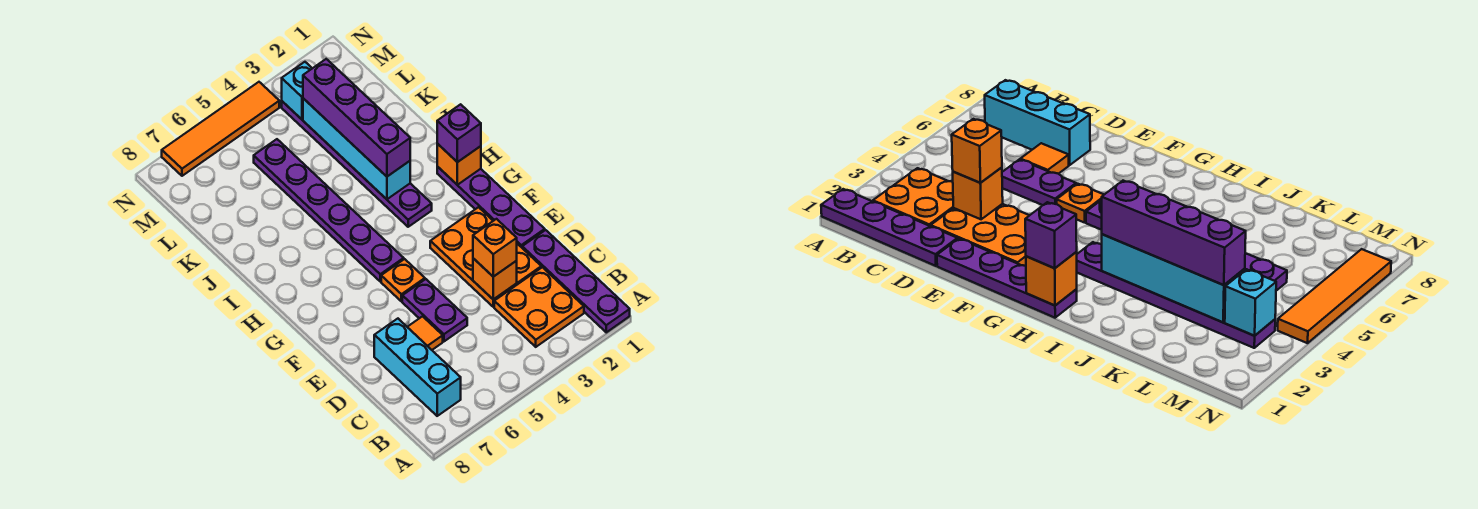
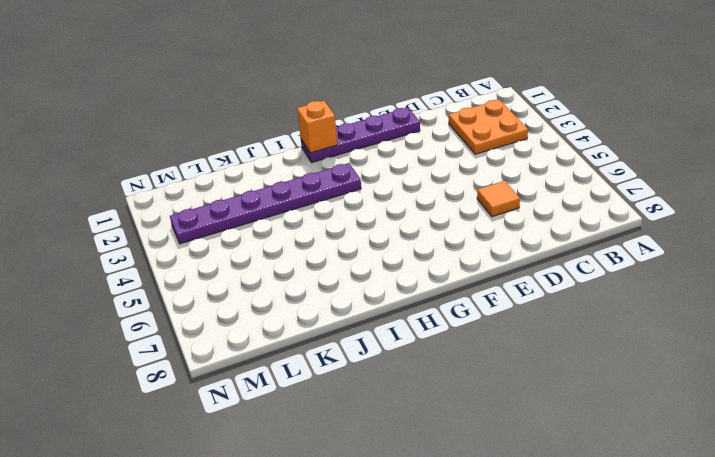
none -> purple plate A1:D1 level 1
none -> cyan brick B7:D7 level 1
none -> orange plate D2:F3 level 1

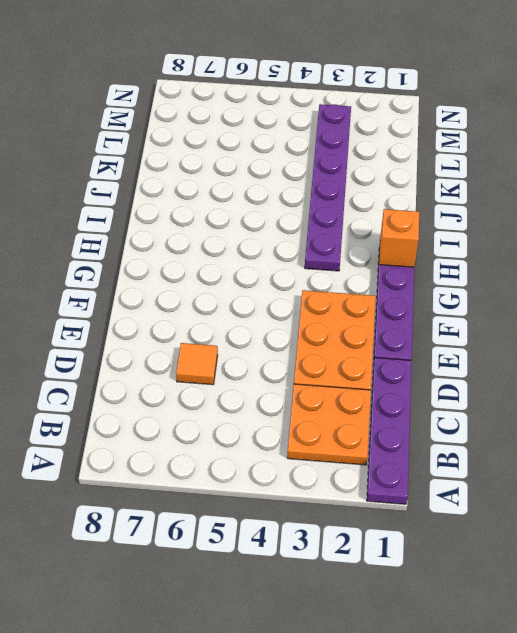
none -> cyan brick B7:D7 level 1
none -> purple plate D5:E5 level 1
none -> orange plate F5 level 1

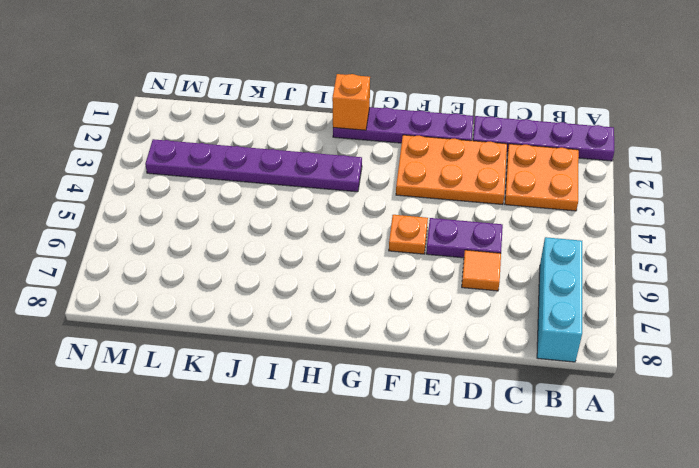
cyan brick B6:B8 level 1 -> cyan brick B7:D7 level 1
none -> purple plate G5:L5 level 1
none -> orange tile N4:N7 level 1
none -> orange brick D3 level 2

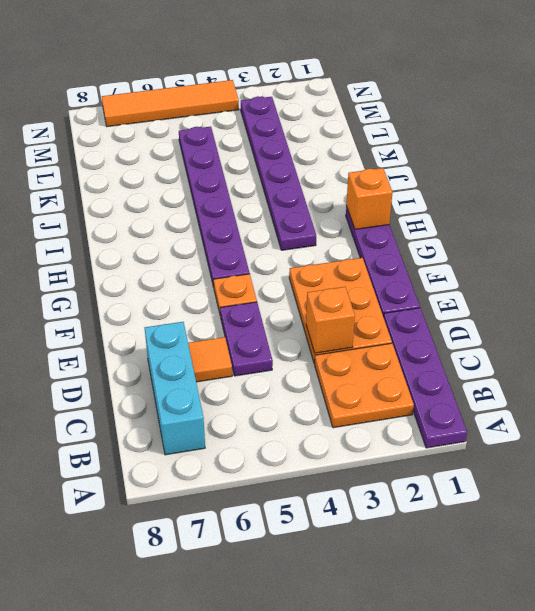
none -> cyan brick I3:L3 level 2
none -> cyan brick M3 level 2
none -> orange brick D3 level 3

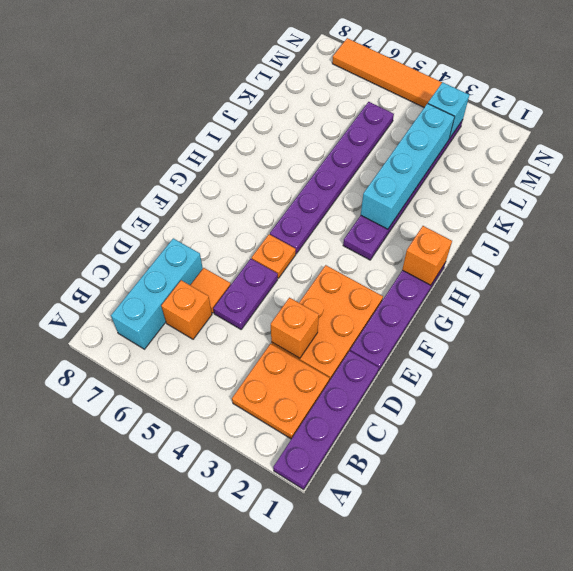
orange brick C6 level 1 -> orange brick D3 level 3
none -> purple brick H1 level 3
none -> purple brick I3:L3 level 3

